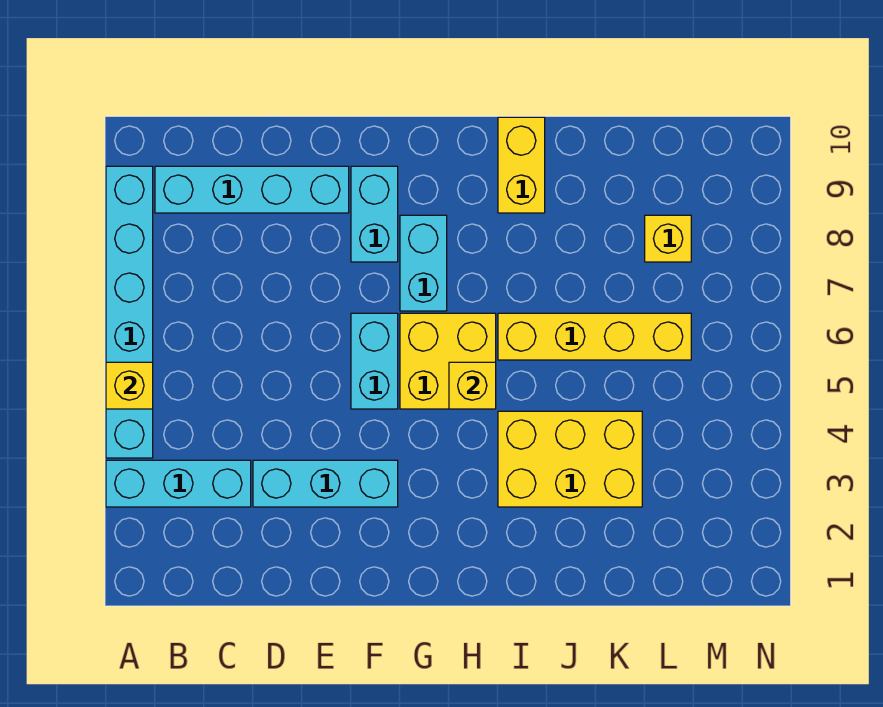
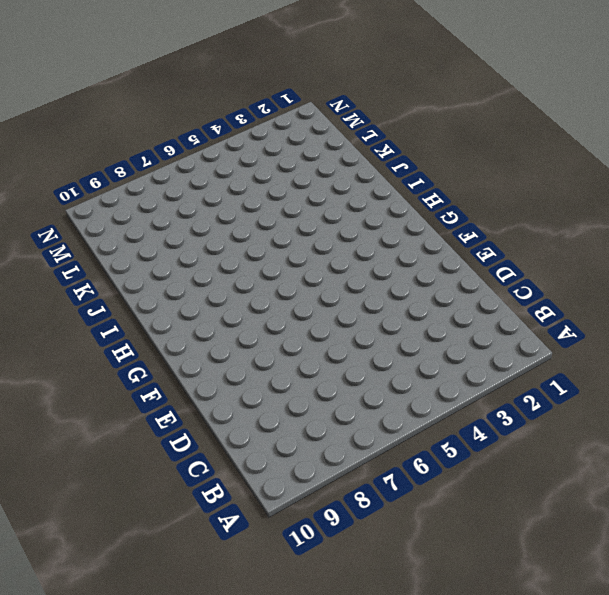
none -> cyan brick A3:C3 level 1
none -> cyan brick A4:A9 level 1
none -> cyan brick B9:E9 level 1

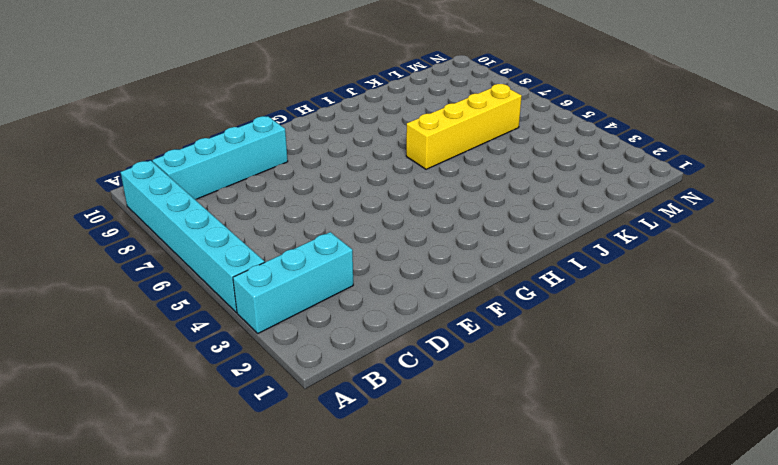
none -> cyan brick D3:F3 level 1
none -> cyan brick F5:F6 level 1
none -> cyan brick F8:F9 level 1

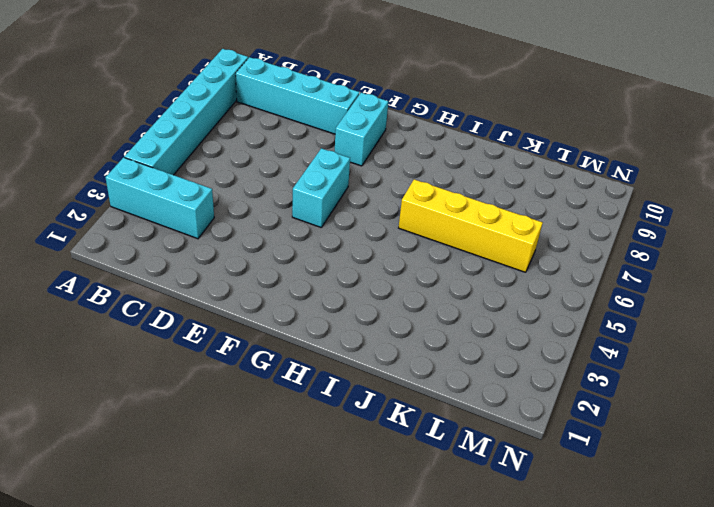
none -> cyan brick D3:F3 level 1
none -> yellow brick G5:H6 level 1
none -> cyan brick G7:G8 level 1

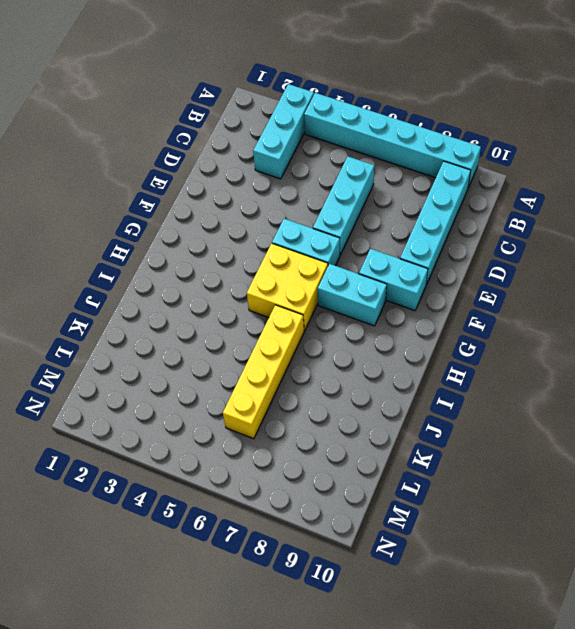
cyan brick C6:E6 level 1 -> cyan brick D3:F3 level 1
none -> yellow brick I3:K4 level 1
none -> yellow brick I9:I10 level 1
none -> yellow brick L8 level 1

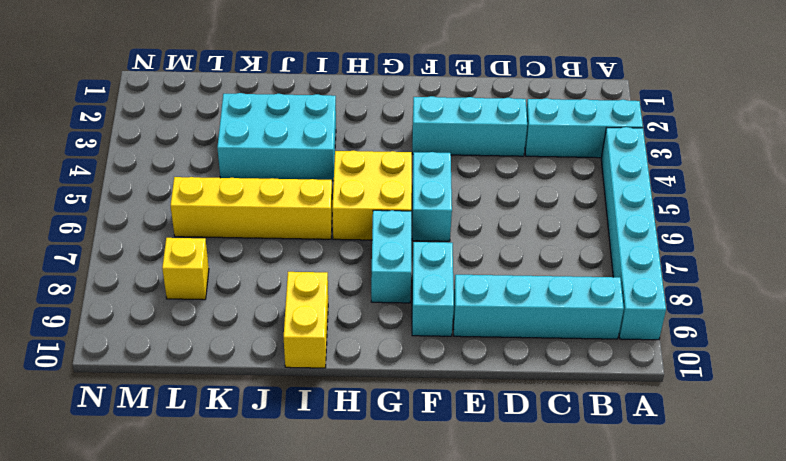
cyan brick I3:K4 level 1 -> yellow brick I3:K4 level 1
none -> yellow brick A5 level 2
none -> yellow brick H5 level 2

